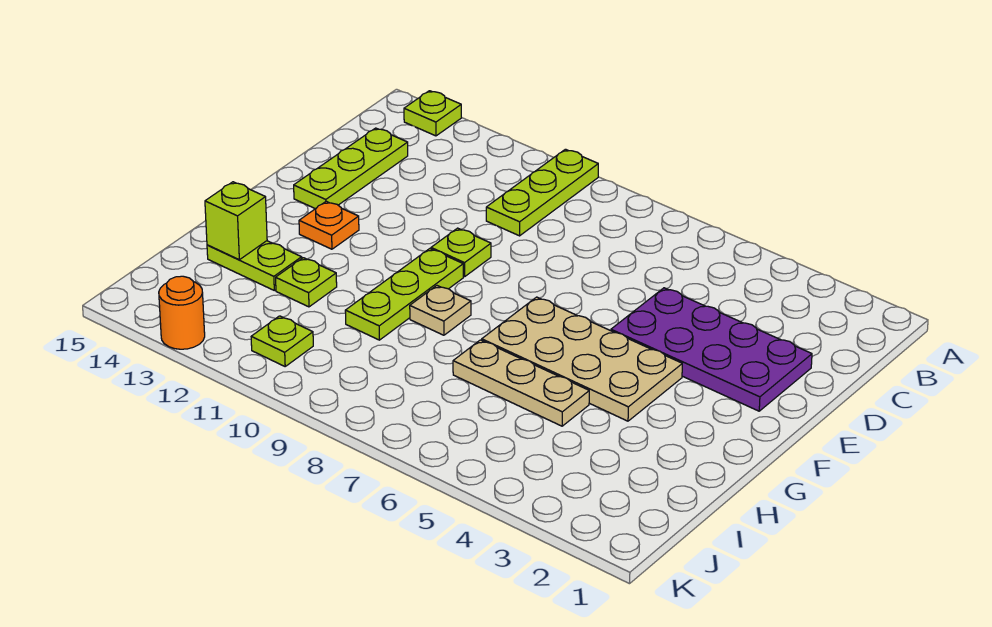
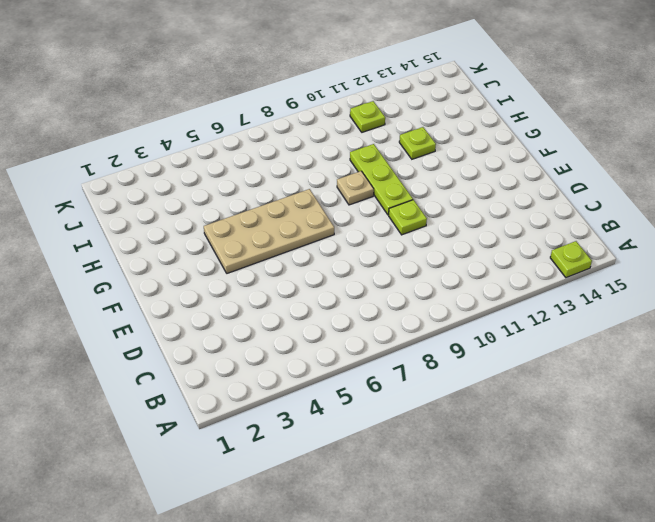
none -> lime plate A10:C10 level 1
none -> lime plate C14:E14 level 1
none -> purple plate D2:E5 level 1

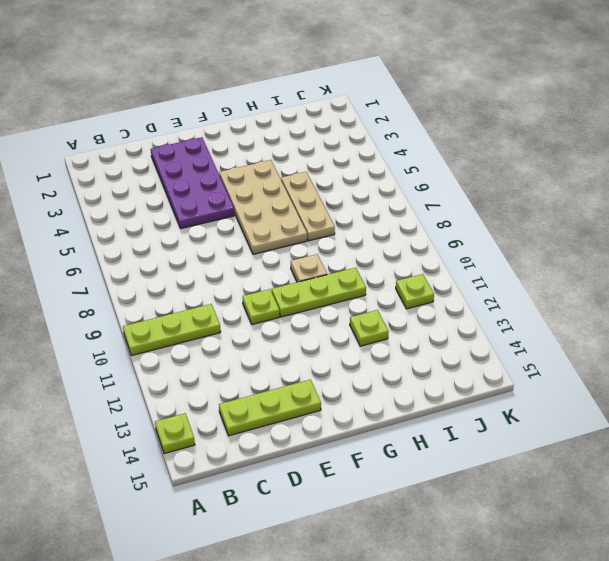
none -> orange plate F13 level 1
none -> lime plate H13:H14 level 1
none -> orange round brick K13 level 1

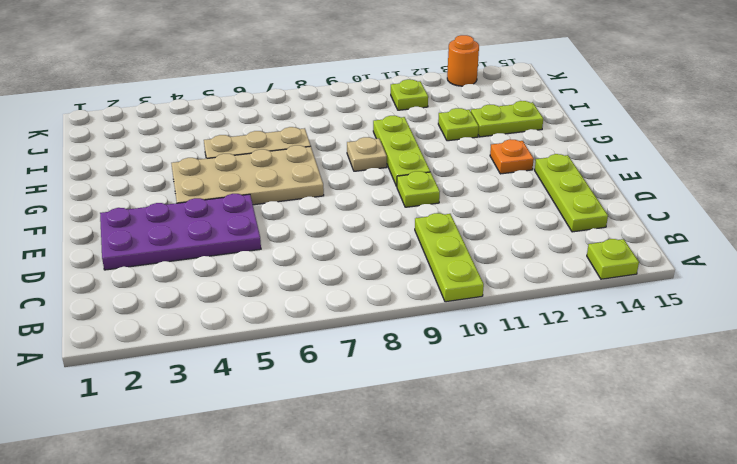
none -> lime brick H14 level 2

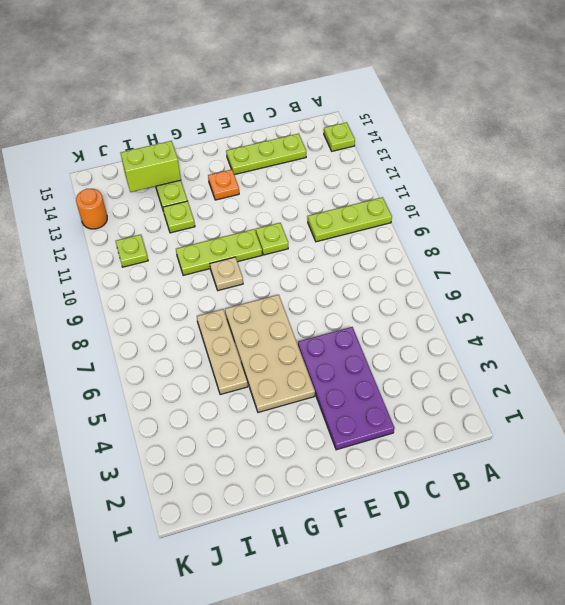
lime brick H14:I14 level 2 -> lime brick H14 level 2

